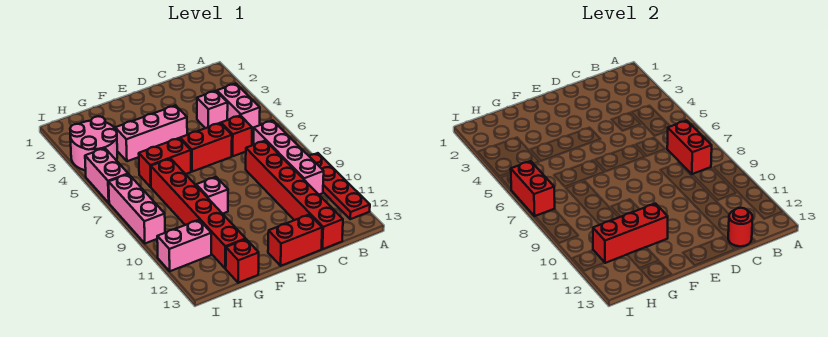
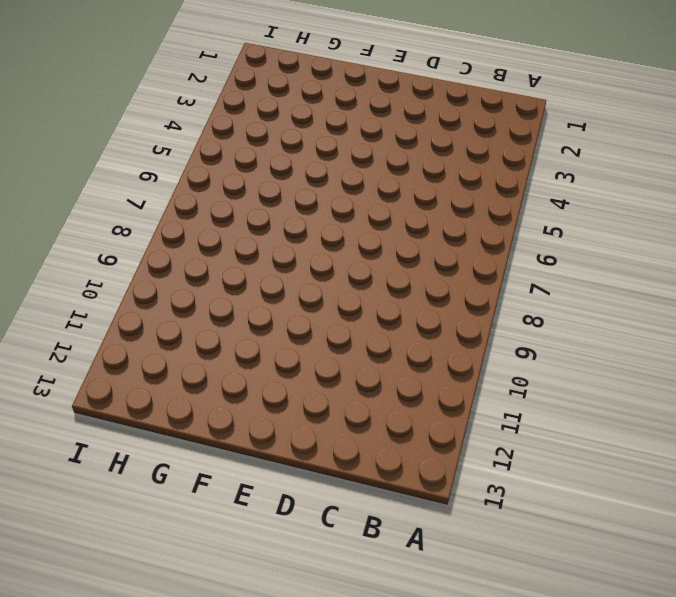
none -> red plate A9:A12 level 1
none -> pink brick B4:B5 level 1
none -> pink brick B7:B10 level 1

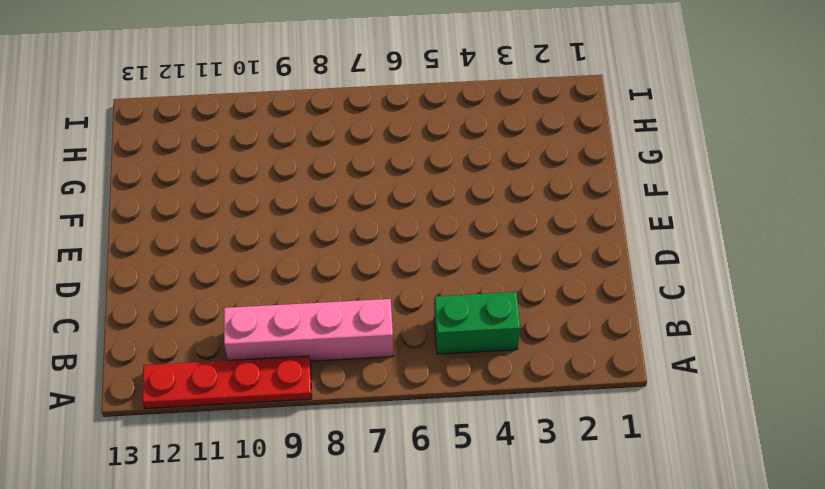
green brick B4:B5 level 1 -> pink brick B4:B5 level 1
none -> pink brick C4 level 1
none -> red brick C6 level 1
none -> red brick C8:C13 level 1

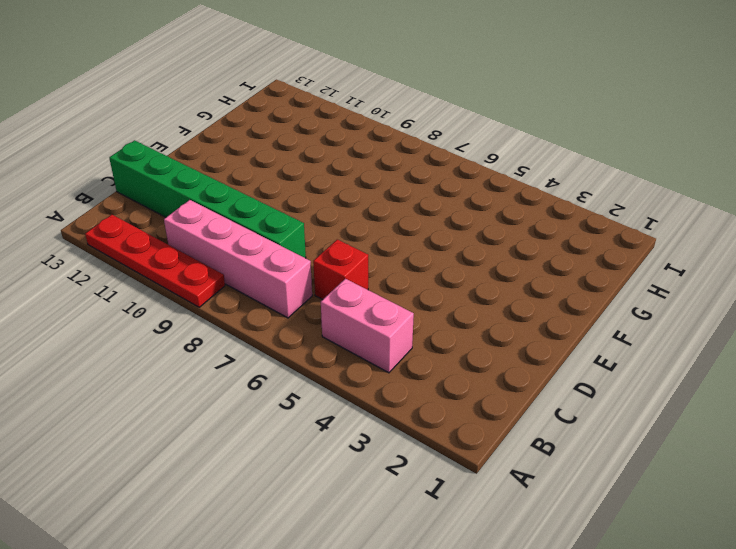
green brick C8:C13 level 1 -> red brick C8:C13 level 1
none -> pink brick C4 level 1
none -> red brick D6:E6 level 1
none -> red brick D13:E13 level 1

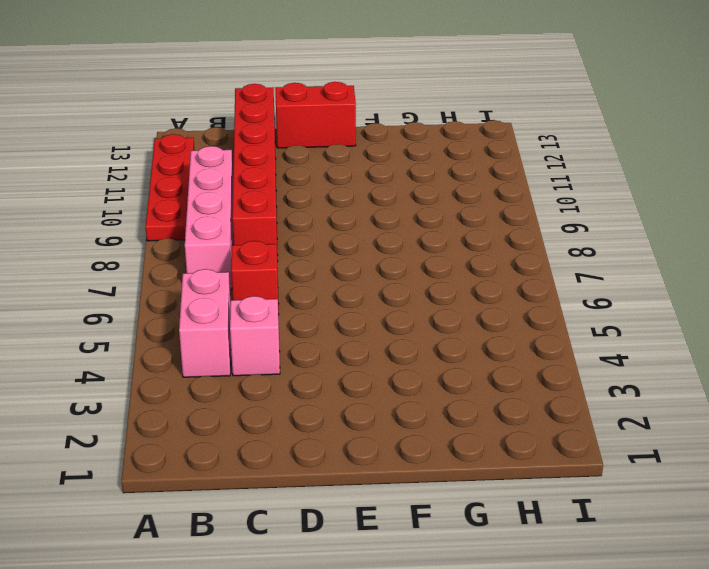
none -> red brick D6:E6 level 1
none -> pink brick E4:G4 level 1
none -> red brick F6:G6 level 1

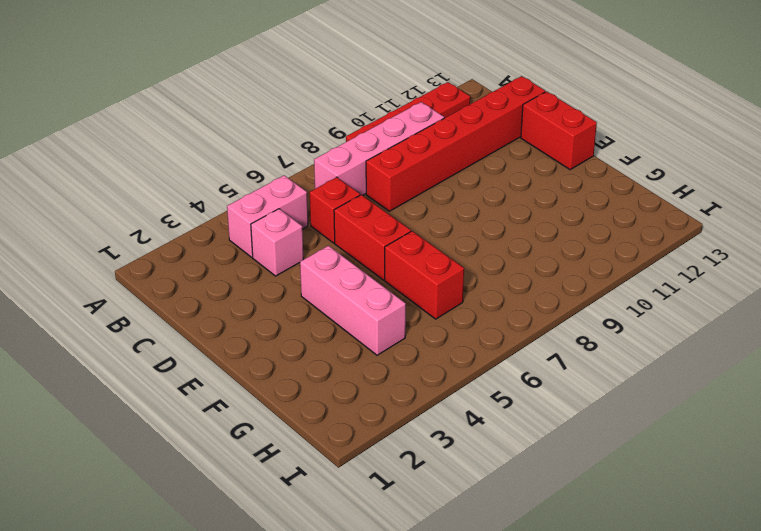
none -> pink brick F9 level 1
none -> red brick G7:G12 level 1
none -> red brick G13 level 1

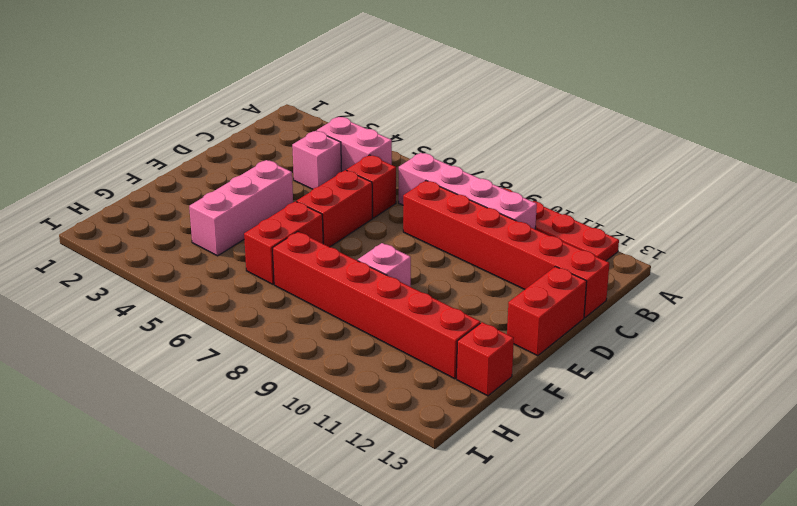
none -> pink round brick H3:I4 level 1
none -> pink brick H11:I11 level 1
none -> pink brick I5:I6 level 1

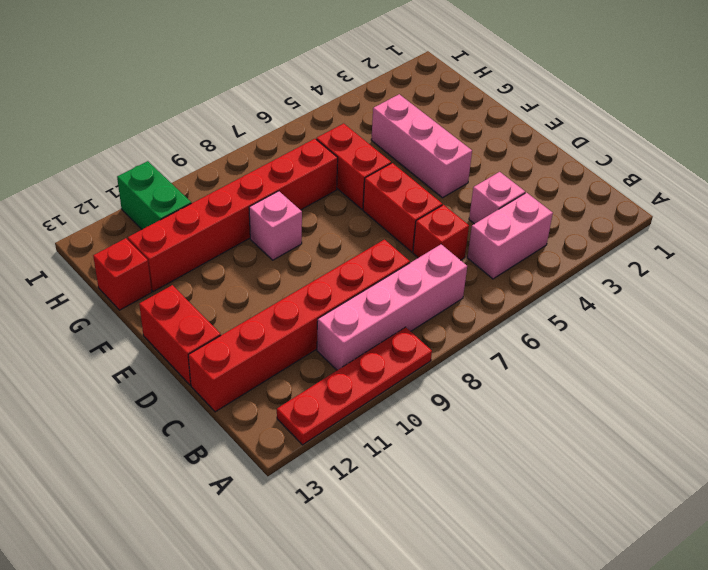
green brick H11:I11 level 1 -> pink brick H11:I11 level 1
none -> pink round brick H3:I4 level 1
none -> pink brick I5:I6 level 1
none -> pink brick I7:I9 level 1

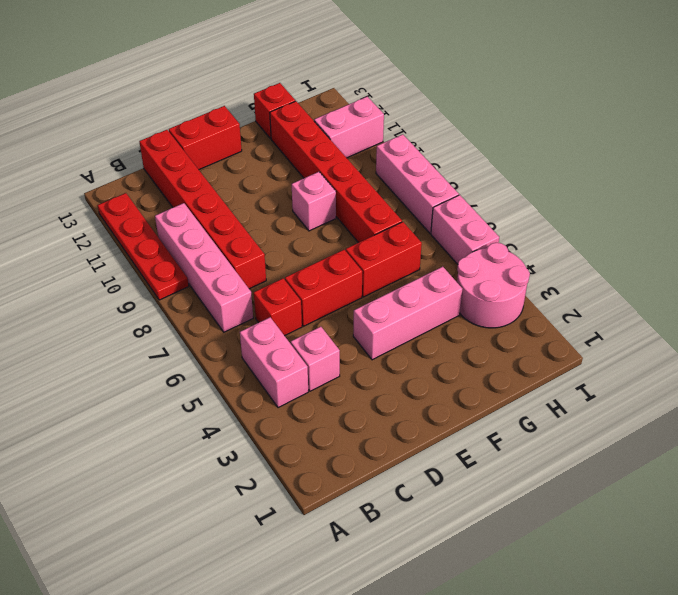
none -> red brick B7:B8 level 2
none -> red round brick C13 level 2
none -> red brick F11:H11 level 2

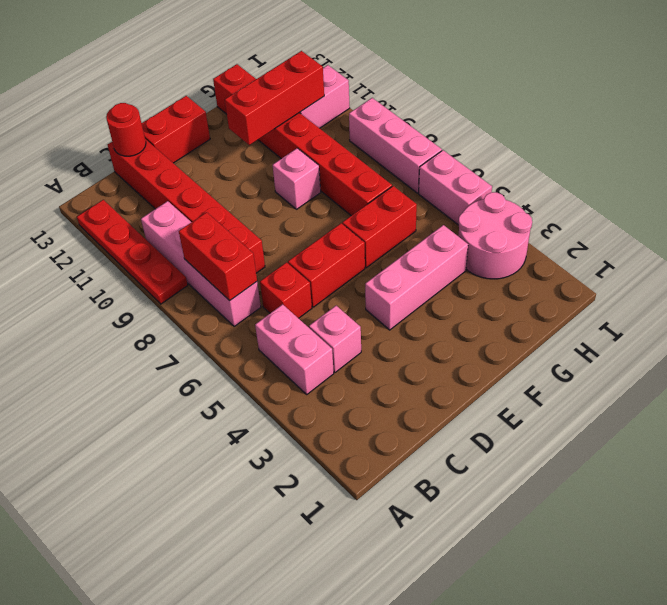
none -> red brick I6:I7 level 2

